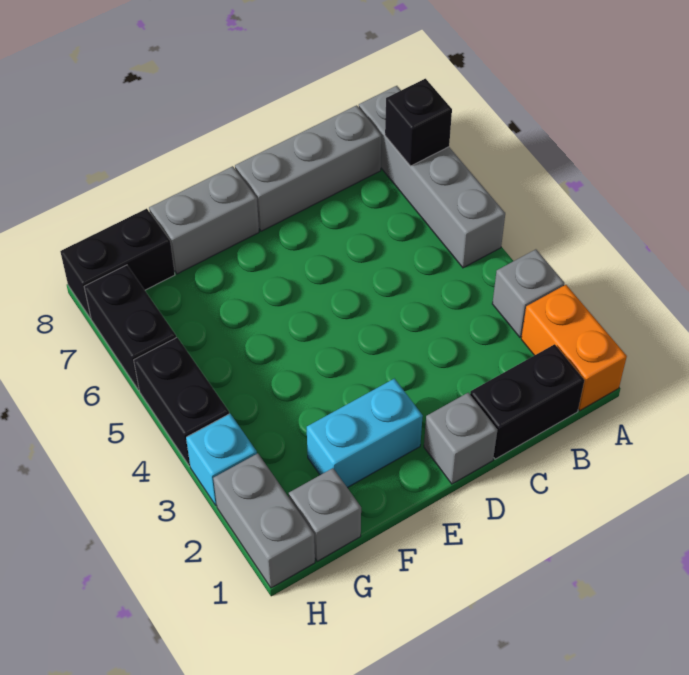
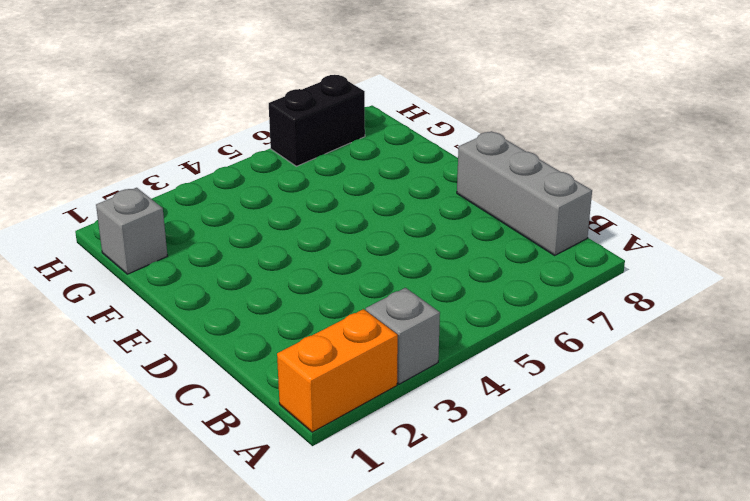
none -> grey brick A5:A8 level 1
none -> black brick B1:C1 level 1
none -> grey brick D1 level 1

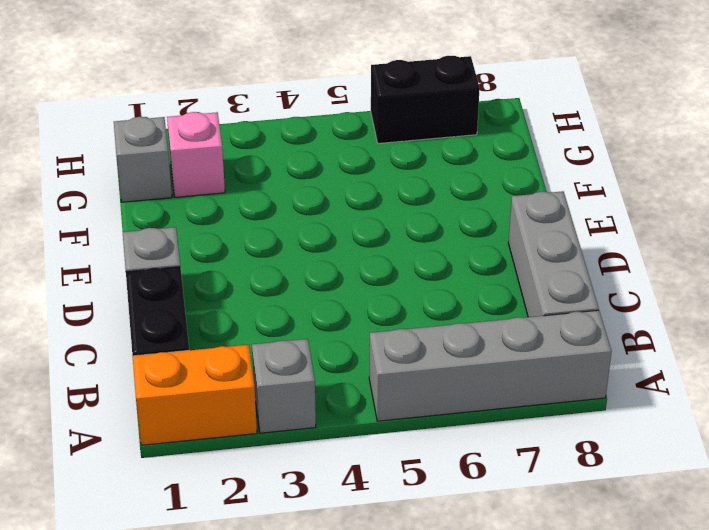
pink brick G2 level 1 -> none
none -> cyan brick E2:F2 level 1
none -> grey brick E8:F8 level 1
none -> black brick G8:H8 level 1

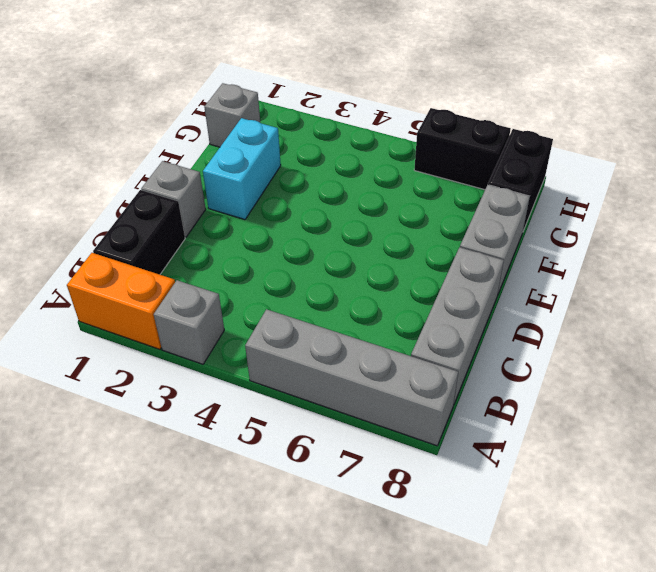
none -> grey brick H1:H2 level 1
none -> cyan brick H3 level 1
none -> black brick H4:H5 level 1

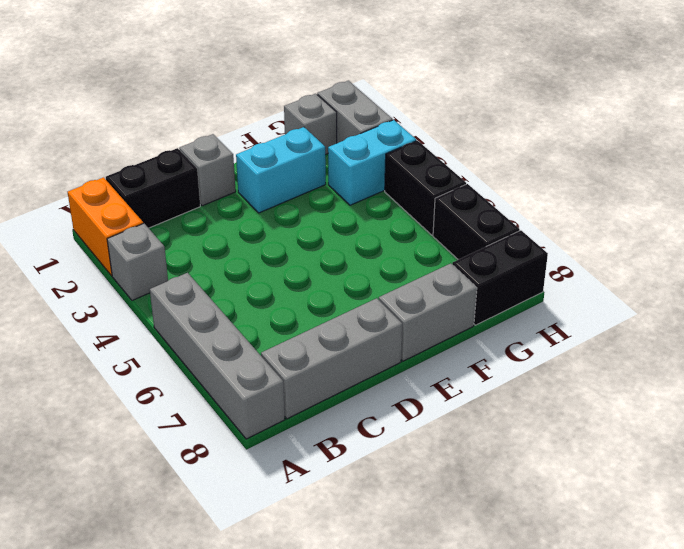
cyan brick G3:H3 level 1 -> cyan brick H3 level 1
none -> black brick A7 level 2

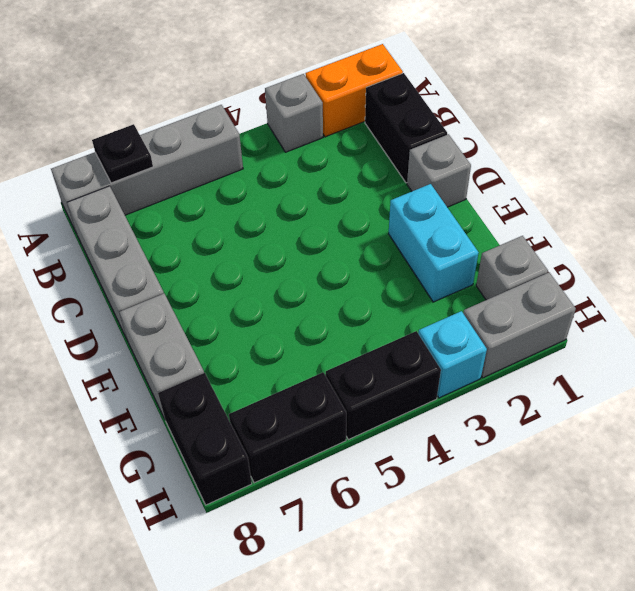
black plate A7 level 2 -> black brick A7 level 2

